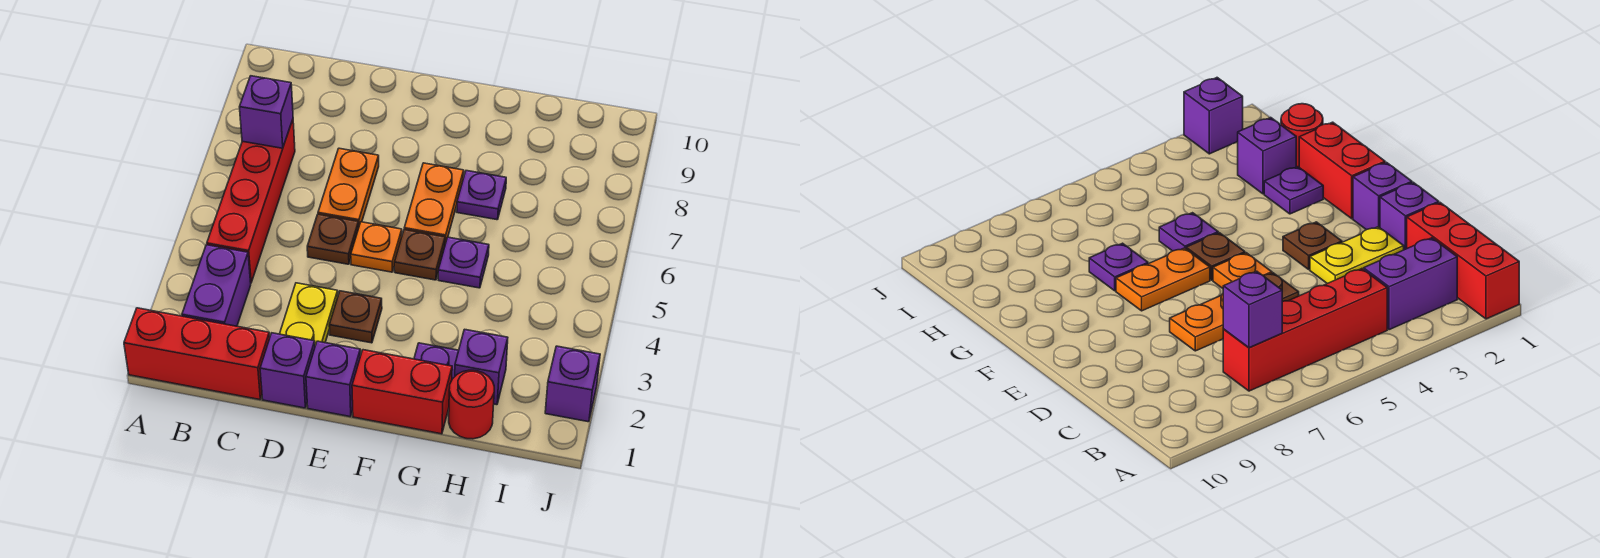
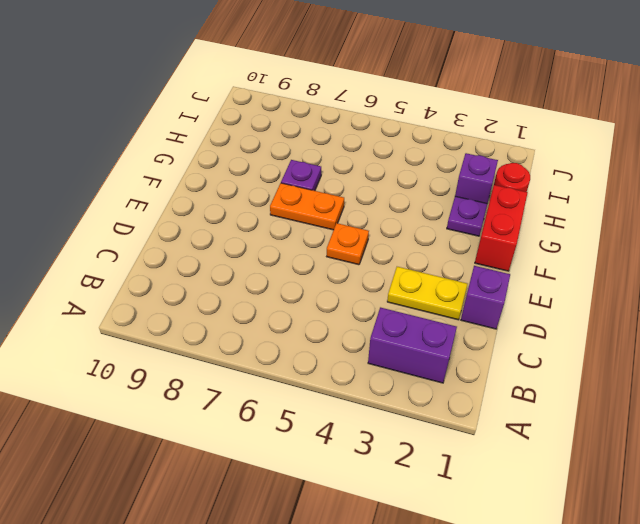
none -> red brick A1:C1 level 1
none -> red brick B4:B7 level 1
none -> brown plate D5 level 1

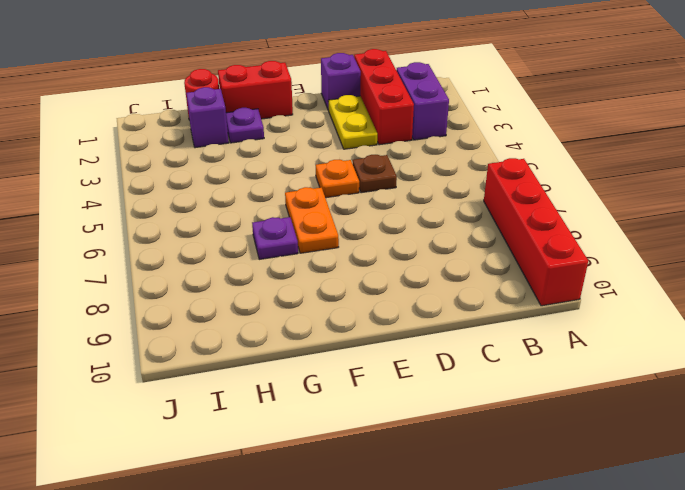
red brick A7:A10 level 1 -> red brick B4:B7 level 1
red brick C1:C3 level 1 -> red brick A1:C1 level 1
none -> orange plate D6:D7 level 1
none -> purple brick E1 level 1
none -> brown plate E3 level 1

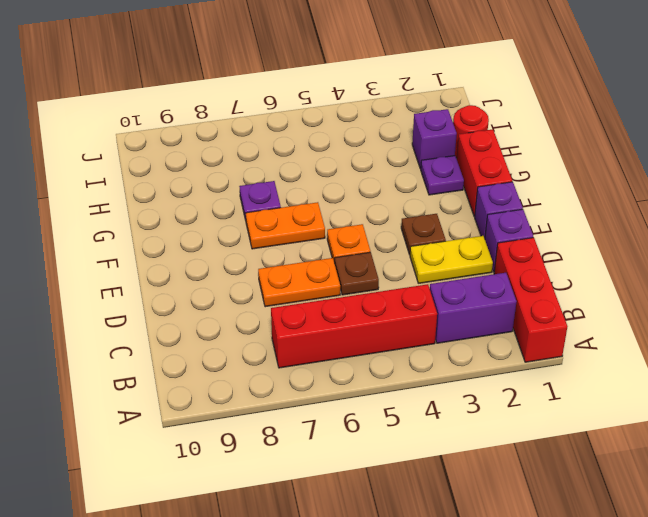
none -> brown plate F5 level 1
none -> purple plate G5 level 1
none -> purple brick J2 level 1

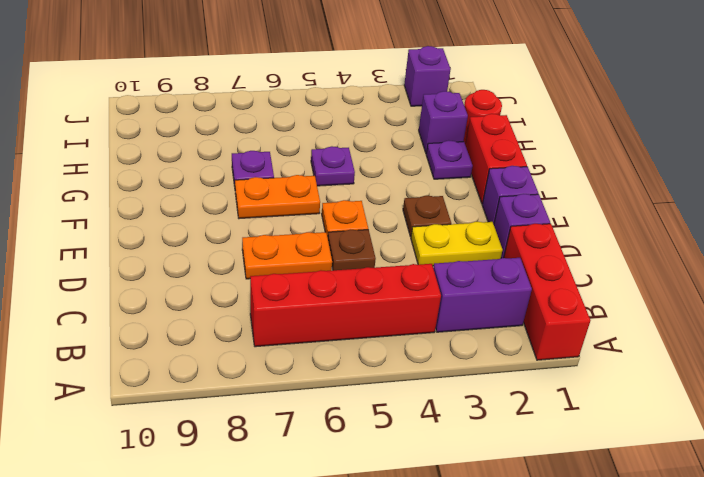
none -> brown plate F5 level 1
none -> purple brick B7 level 2

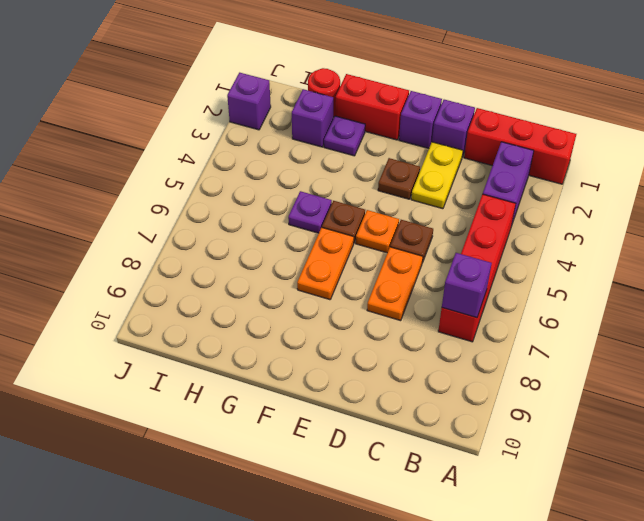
none -> purple plate G7 level 1

